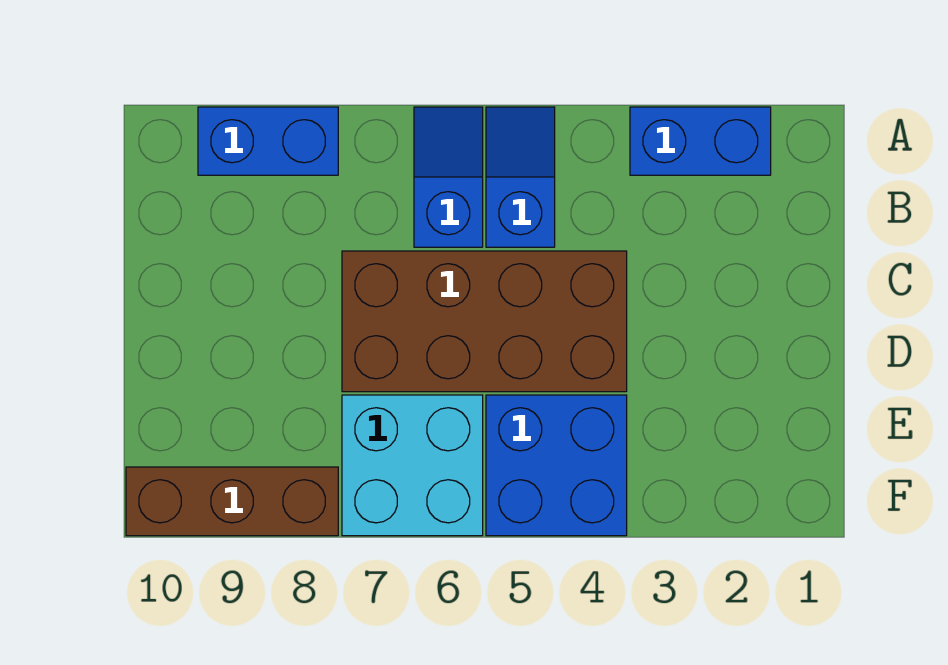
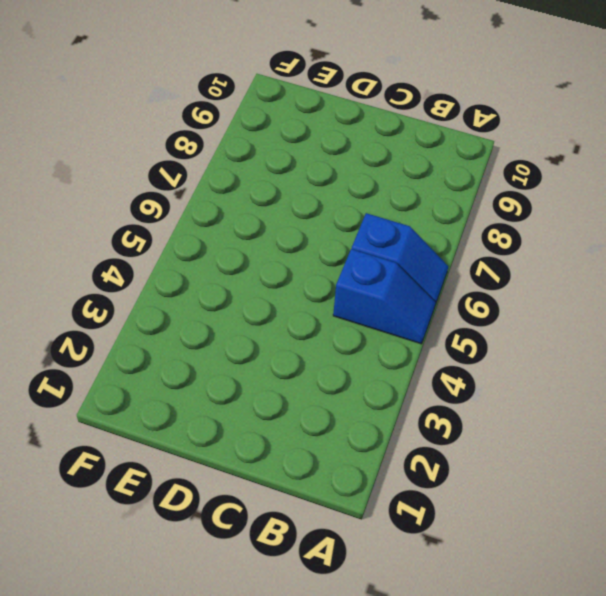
none -> blue brick A2:A3 level 1
none -> blue brick A8:A9 level 1

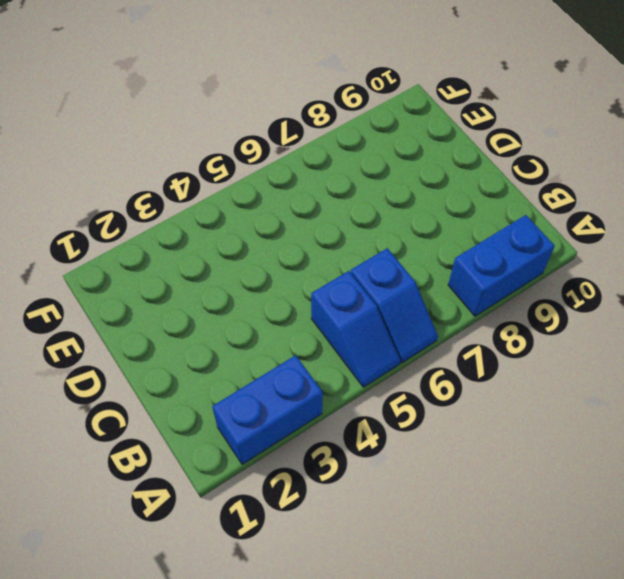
none -> brown brick C4:D7 level 1
none -> blue brick E4:F5 level 1

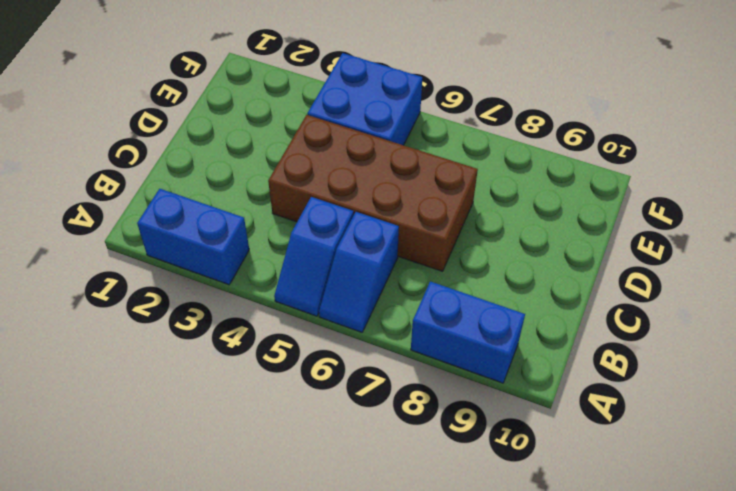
none -> cyan brick E6:F7 level 1
none -> brown brick F8:F10 level 1

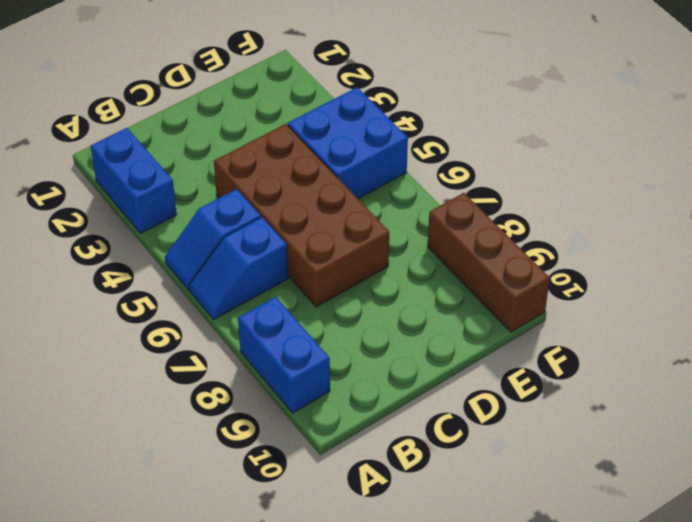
none -> cyan brick E6:F7 level 1

